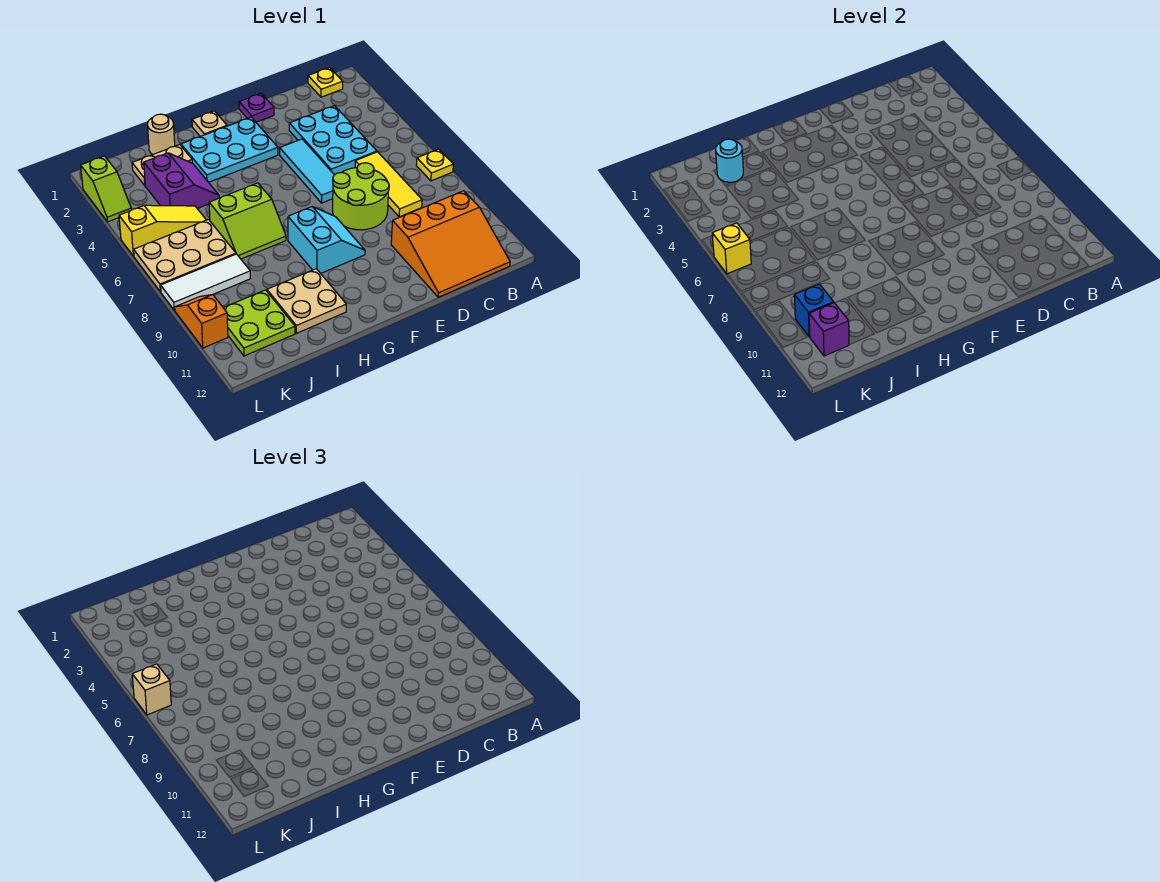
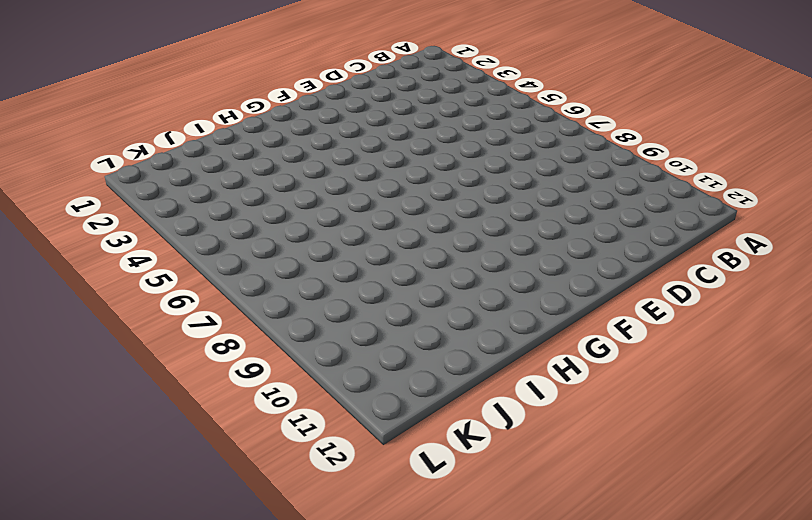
none -> yellow plate A7 level 1
none -> yellow plate B1 level 1
none -> orange slope B10:D12 level 1 top 10

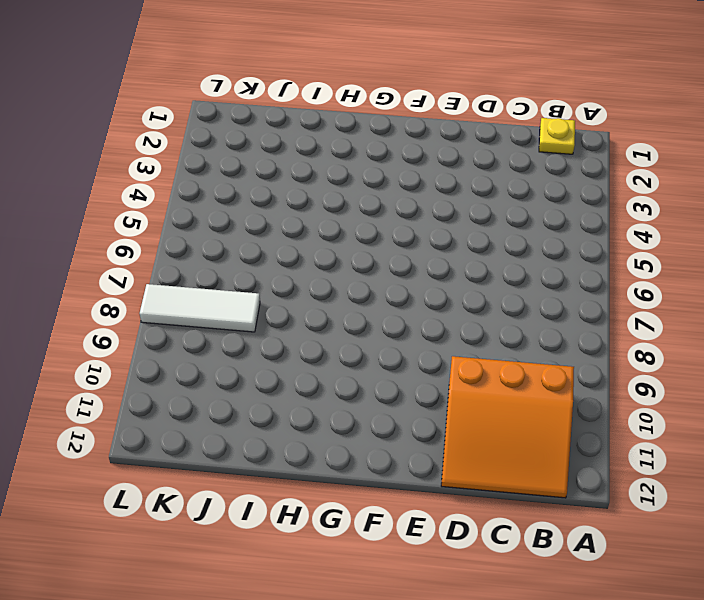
none -> yellow plate A7 level 1
none -> cyan plate C3:D5 level 1
none -> yellow tile C6:C8 level 1

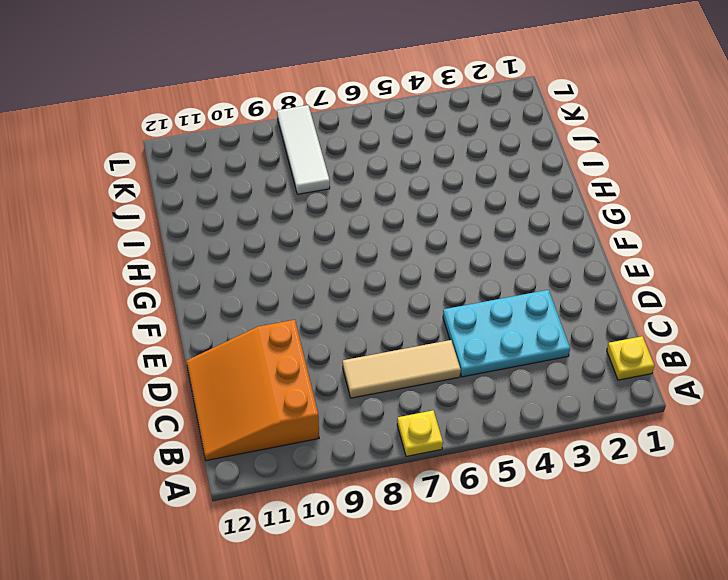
tan tile C6:C8 level 1 -> yellow tile C6:C8 level 1
none -> lime round brick D7:E8 level 1
none -> purple plate E1 level 1
none -> cyan tile E4:E6 level 1

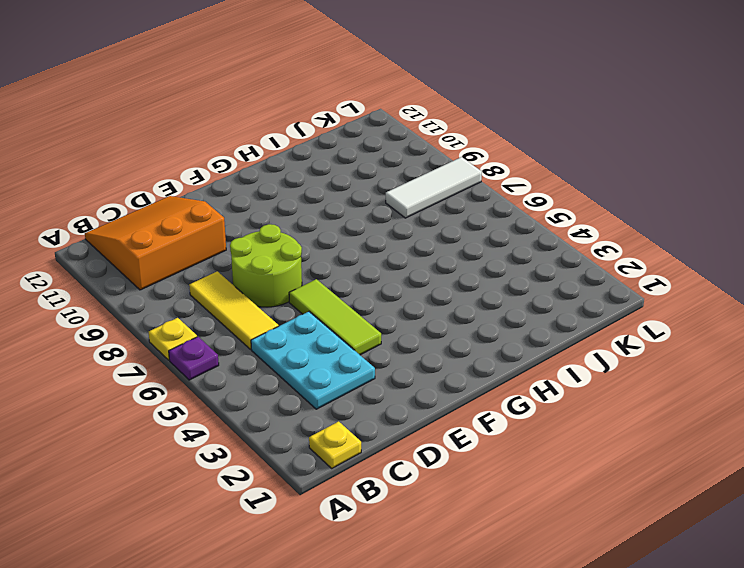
purple plate A6 level 1 -> purple plate E1 level 1
lime tile E4:E6 level 1 -> cyan tile E4:E6 level 1
none -> cyan plate F2:H3 level 1
none -> cyan slope F8:G9 level 1 top G
none -> tan plate G1 level 1

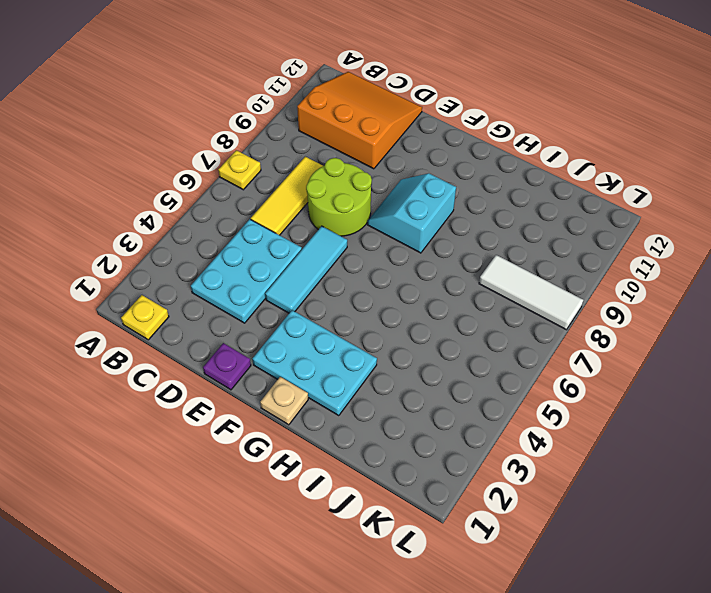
none -> lime slope H6:I7 level 1 top 6
none -> tan plate H10:I11 level 1
none -> tan round brick I1 level 1

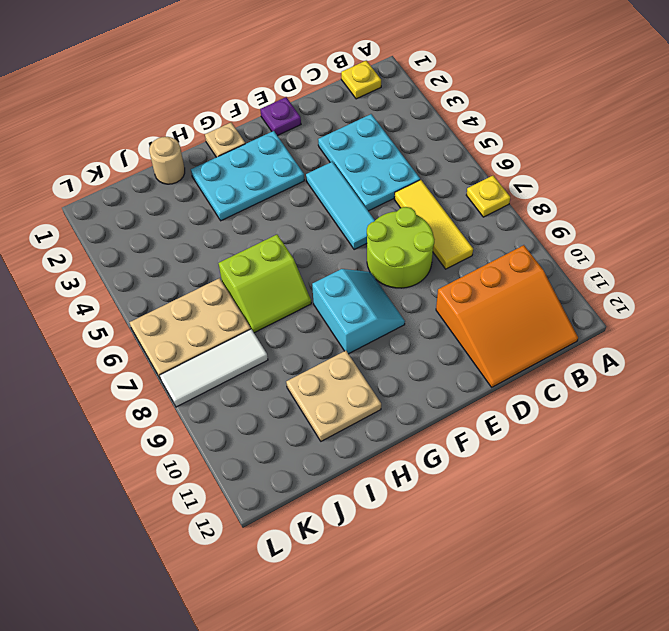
none -> tan plate I2:J2 level 1
none -> purple slope I3:J4 level 1 top J
none -> yellow slope J5:L5 level 1 top L

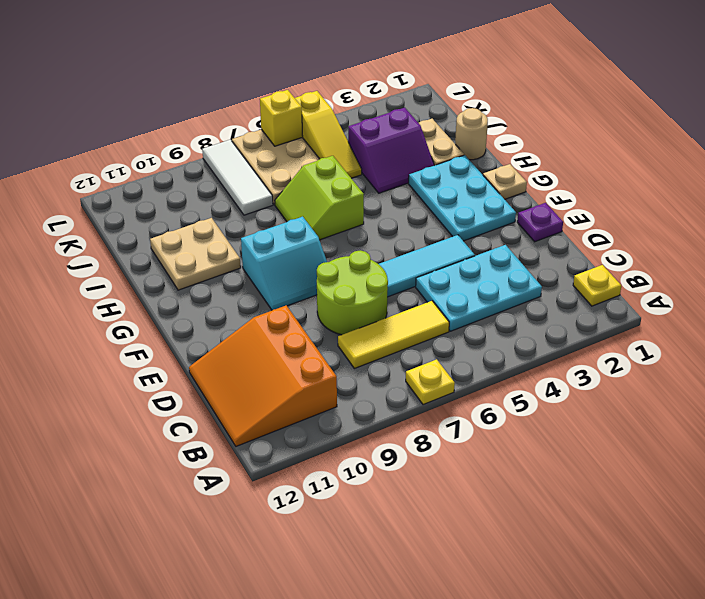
none -> lime plate J10:K11 level 1
none -> lime slope L2:L3 level 1 top 2
none -> orange slope L9:L10 level 1 top 10

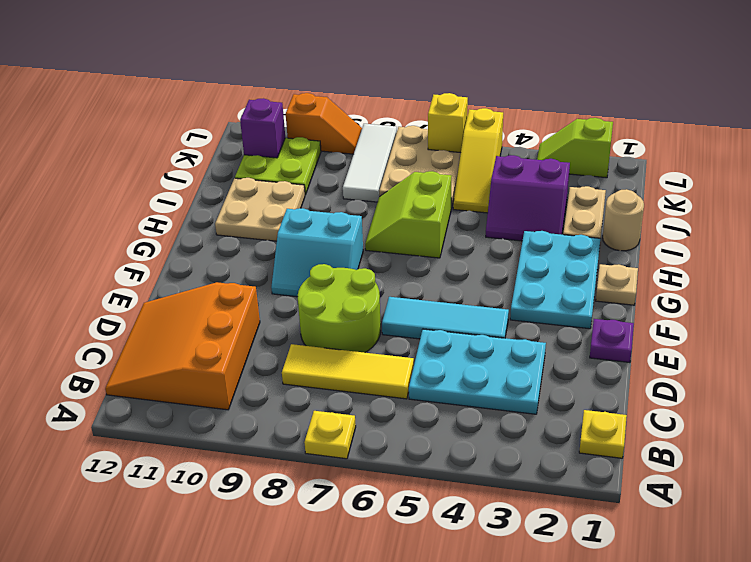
none -> cyan round brick J2 level 2
none -> blue brick K10 level 2
none -> tan brick L6 level 3

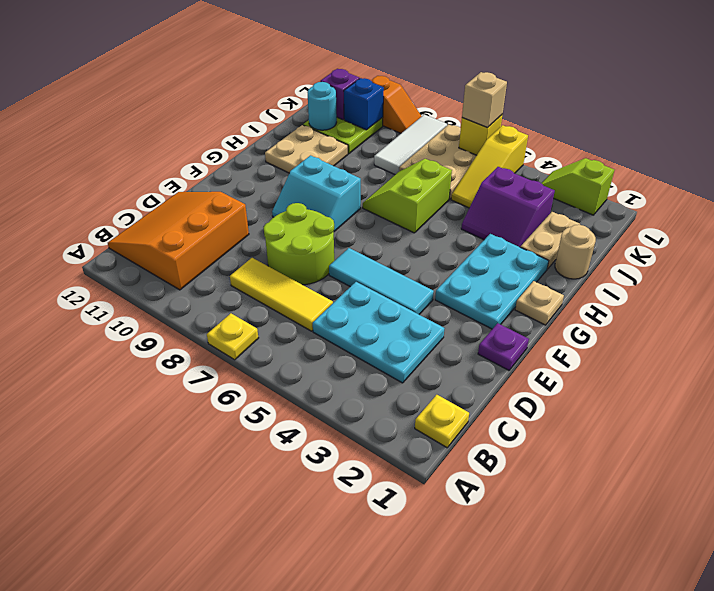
cyan round brick J11 level 2 -> cyan round brick J2 level 2

